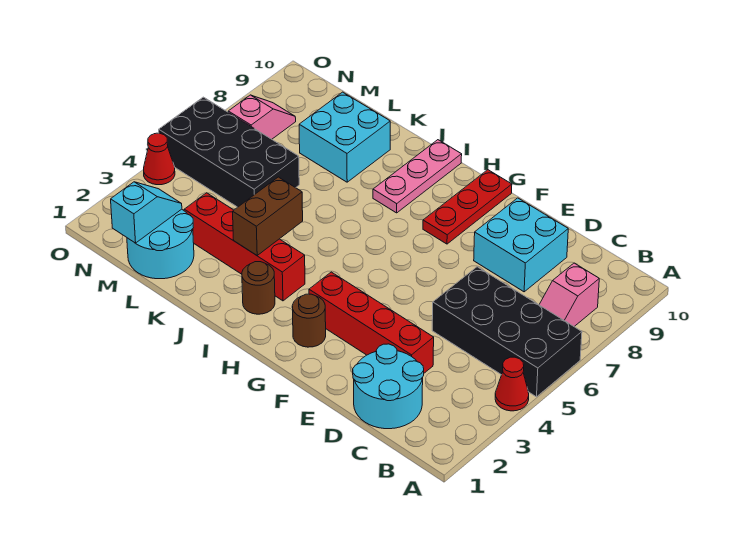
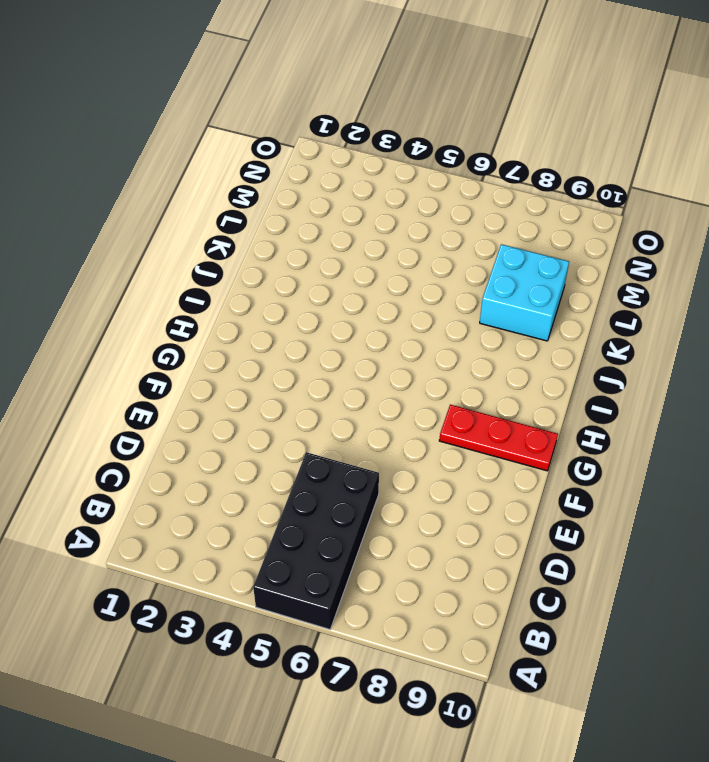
none -> red cone A4 level 1
none -> pink slope B7:B8 level 1 top 8
none -> cyan round brick C1:D2 level 1

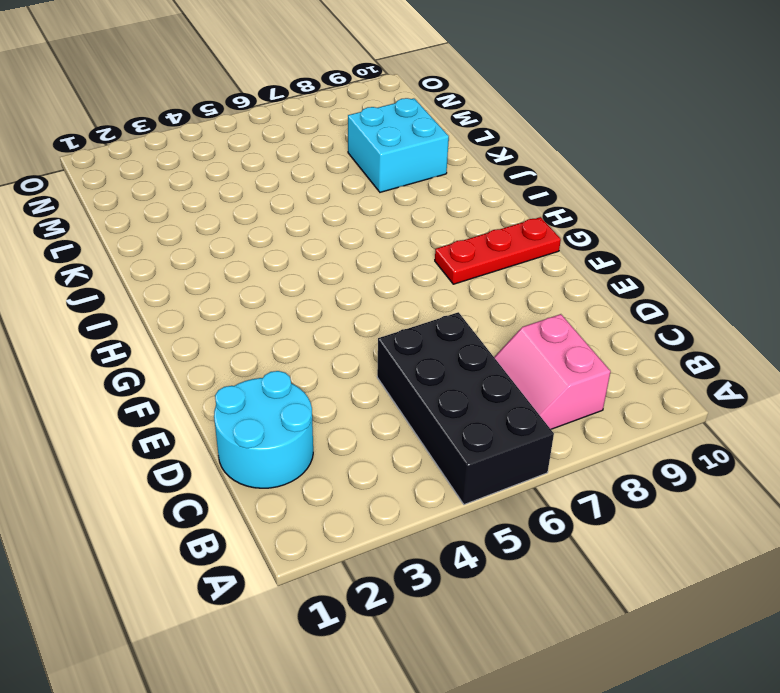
pink slope B7:C8 level 1 top 8 -> pink slope B7:B8 level 1 top 8
none -> red cone A4 level 1
none -> red brick D3:G3 level 1
none -> cyan brick D8:E9 level 1

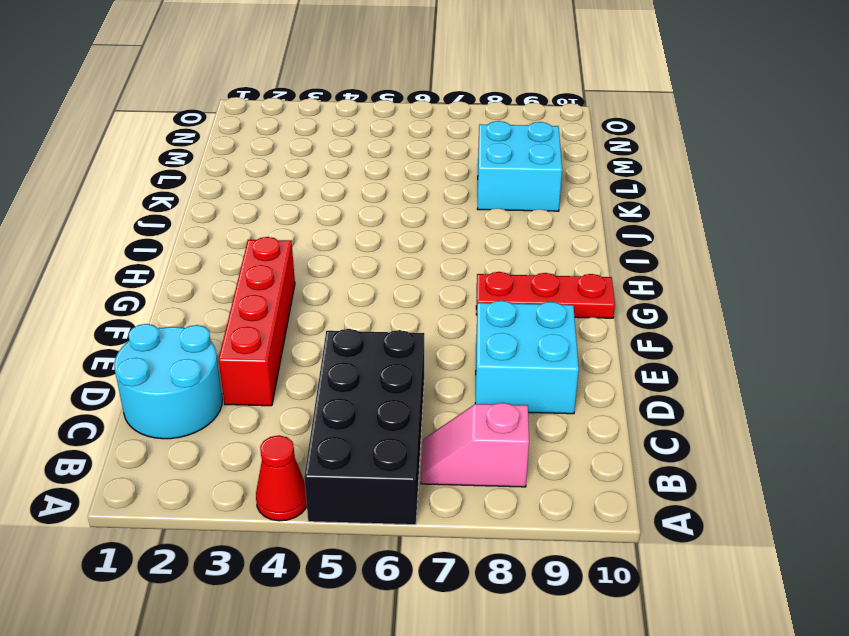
none -> brown round brick G2 level 1
none -> brown round brick I2 level 1
none -> red brick I3:L3 level 1

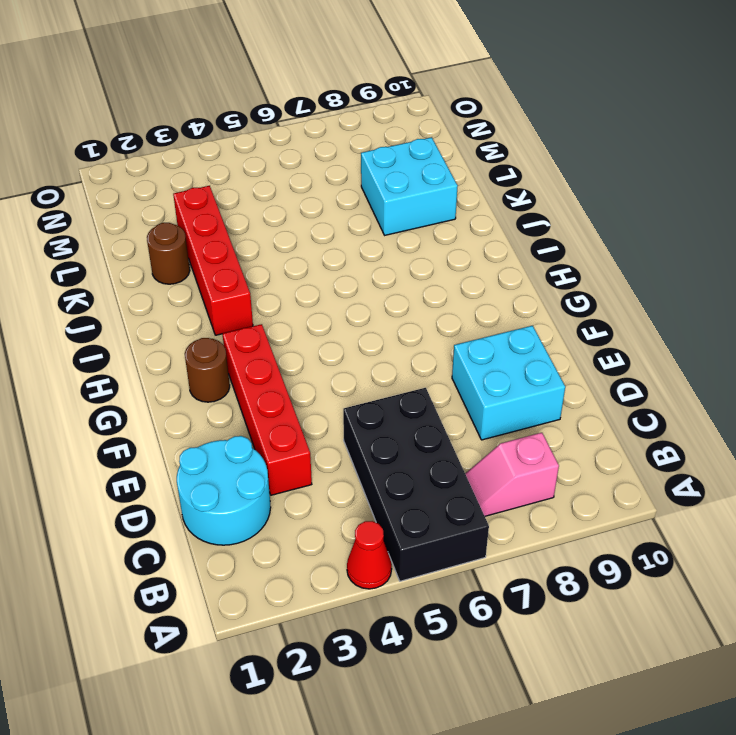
brown round brick K2 level 1 -> brown round brick I2 level 1
none -> red plate G8:G10 level 1
none -> pink plate I8:I10 level 1
none -> cyan round brick L1:M2 level 1

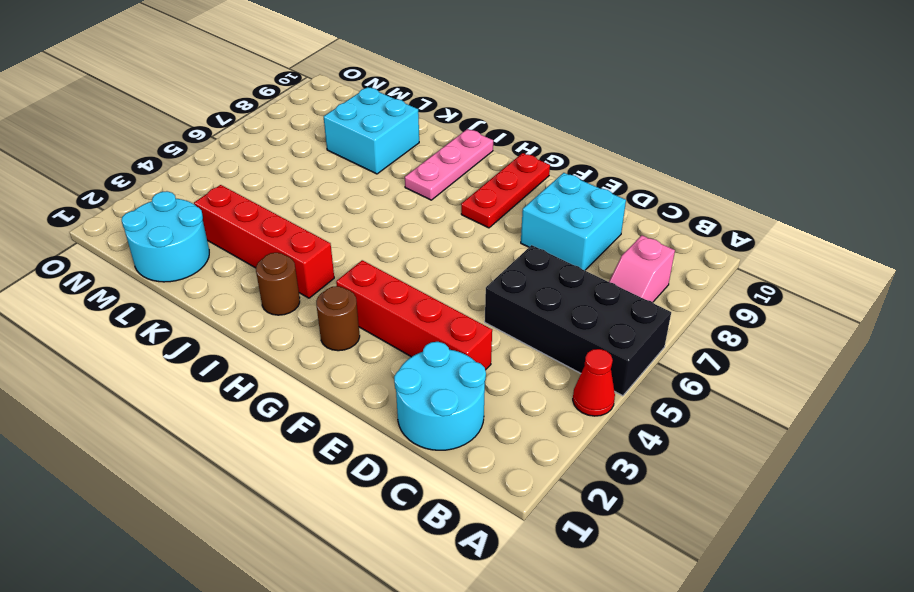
none -> black brick L5:O6 level 1
none -> pink slope N7:N8 level 1 top 7
none -> red cone O4 level 1

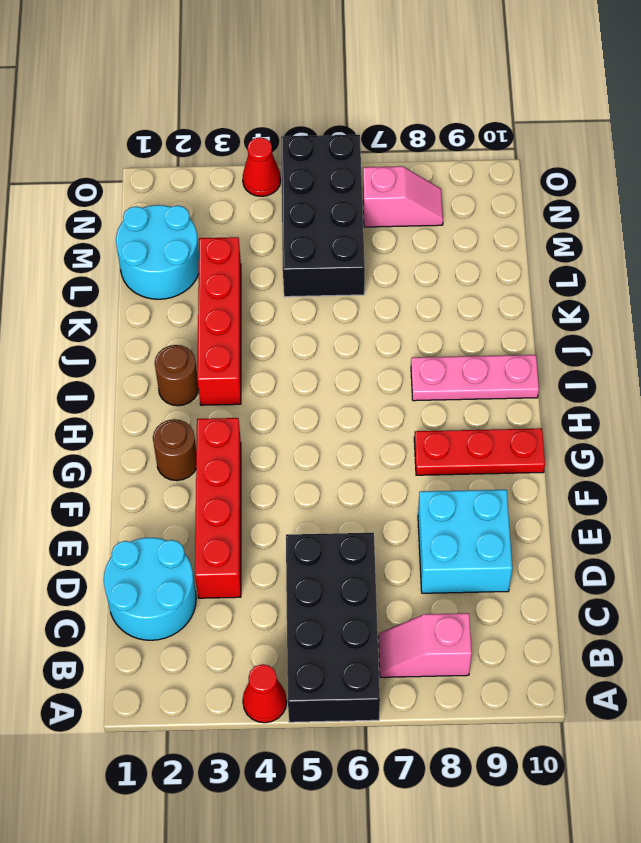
none -> cyan brick K8:L9 level 1
none -> brown brick J3:J4 level 2
none -> cyan slope M1:M2 level 2 top 1

